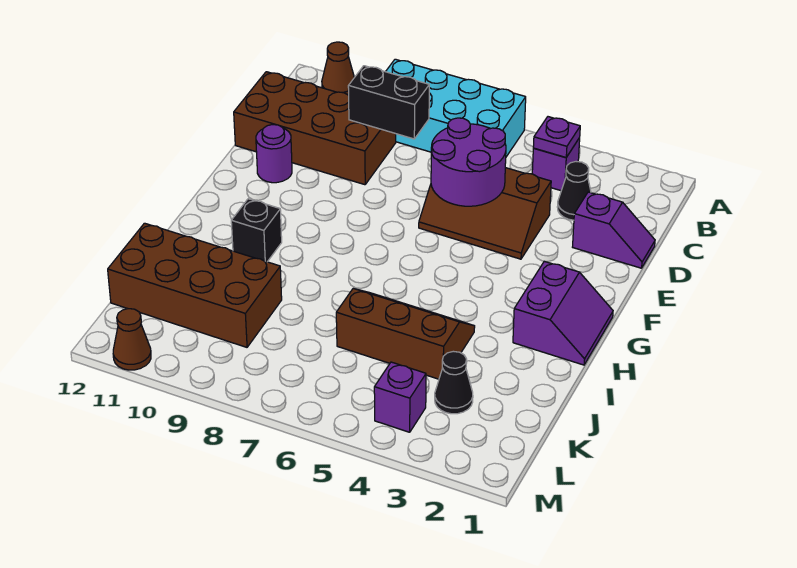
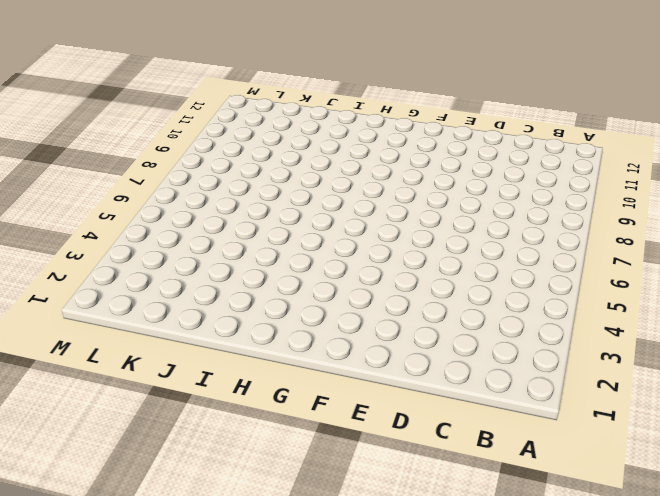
none -> cyan brick A6:B9 level 1
none -> brown cone A11 level 1
none -> purple brick B4 level 1

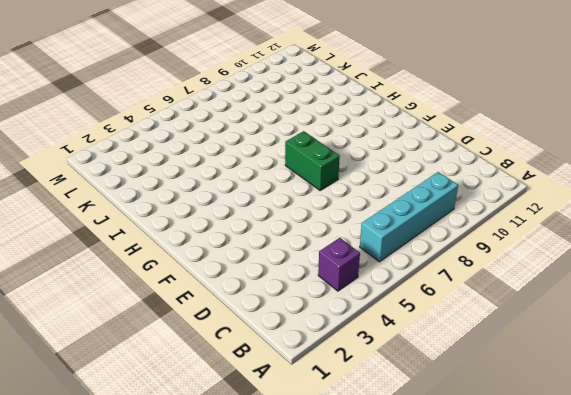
cyan brick B6:B9 level 1 -> cyan brick A6:B9 level 1
green brick F7:G7 level 1 -> none
none -> brown cone A11 level 1
none -> black cone C3 level 1
none -> brown brick C9:D12 level 1

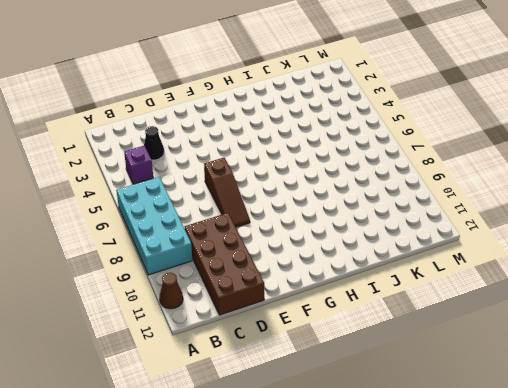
brown slope E6:E8 level 1 top 6 -> brown slope D4:E6 level 1 top D
none -> purple slope D1:D2 level 1 top 2
none -> purple round brick E11 level 1
none -> purple slope G1:H2 level 1 top 2

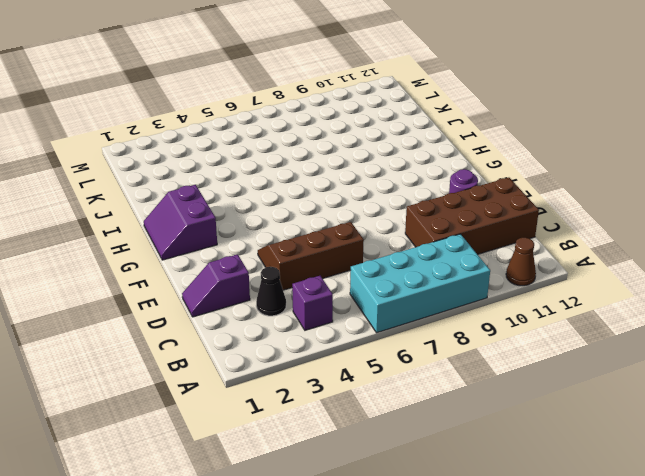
none -> black brick H10 level 1
none -> brown slope I4:J6 level 1 top J
none -> brown brick J9:K12 level 1

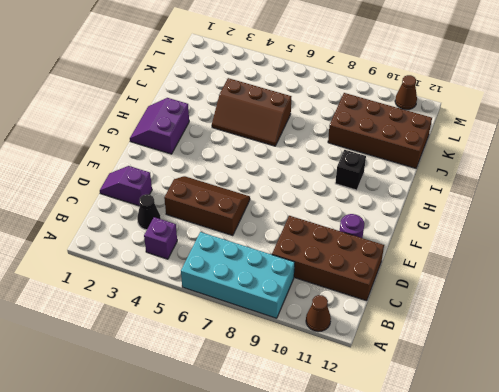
none -> black cone K3 level 1
none -> purple brick L4 level 1
none -> purple plate B4 level 2

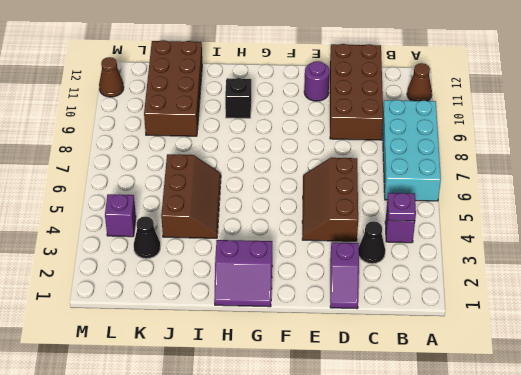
none -> black brick C8:C9 level 2
none -> purple round brick D5:E6 level 2

